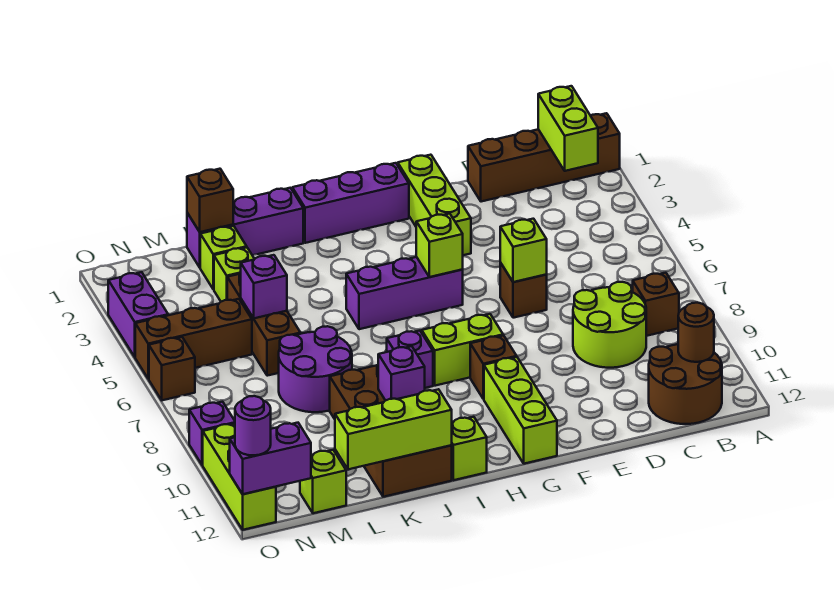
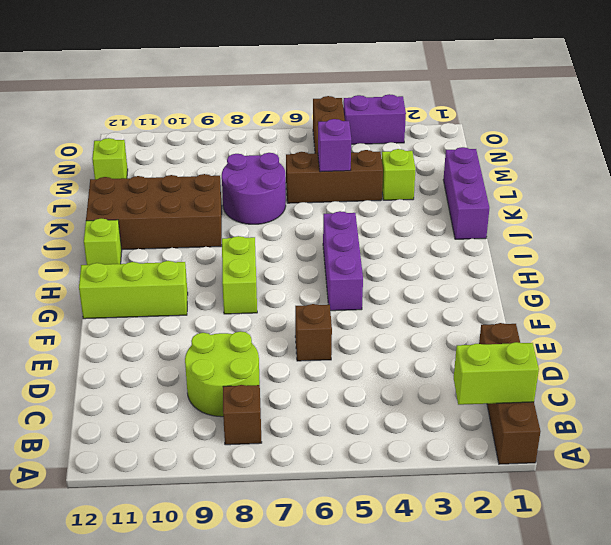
none -> brown round brick B11:C12 level 1
none -> lime brick F1:F3 level 1
none -> purple brick G1:I1 level 1
none -> brown brick G9 level 1

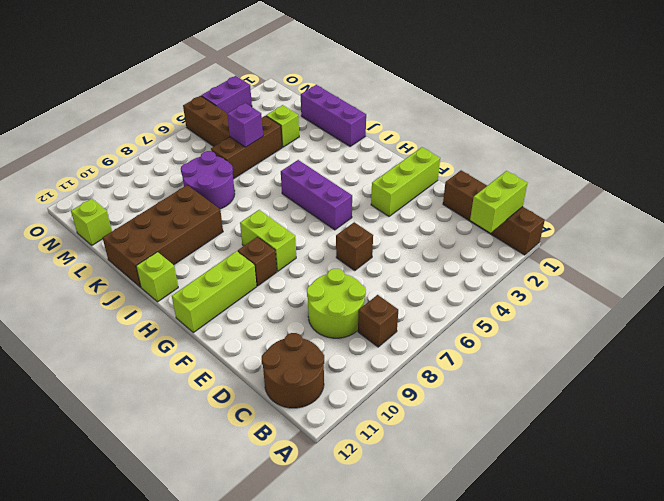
none -> purple brick G1:I1 level 1
none -> purple brick I8 level 1
none -> lime brick L2 level 1
none -> brown brick O6 level 1

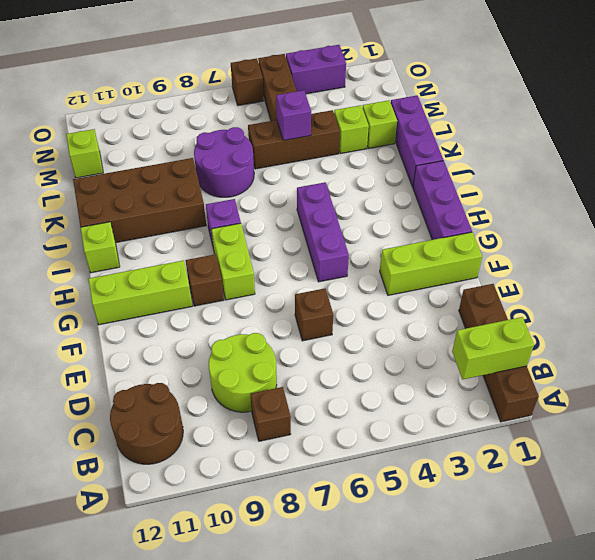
none -> purple brick O9 level 1
none -> lime brick O10:O12 level 1
none -> brown round brick B11 level 2
none -> lime brick E6 level 2

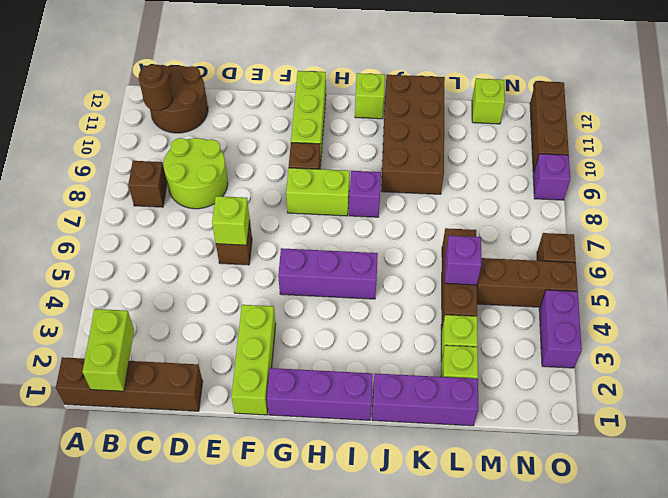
brown brick O10:O12 level 1 -> lime brick O10:O12 level 1
none -> purple round brick K7:L8 level 1
none -> lime brick G5 level 2
none -> purple brick J10 level 2
none -> lime brick J12:L12 level 2

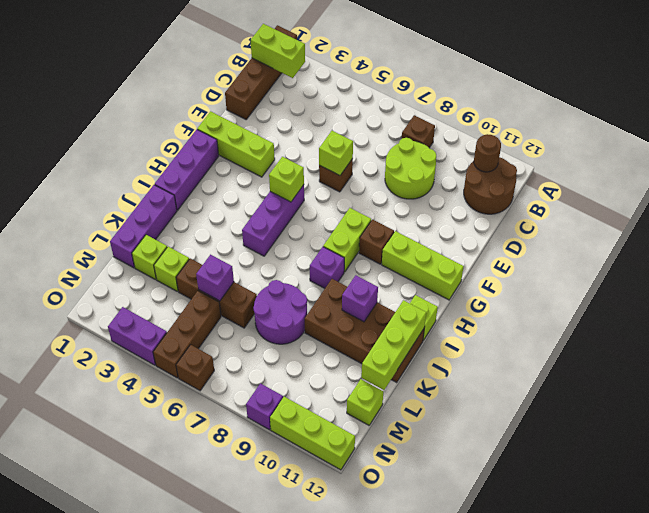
none -> brown brick L1 level 2
none -> purple brick N12:O12 level 2
none -> purple round brick O12 level 3

